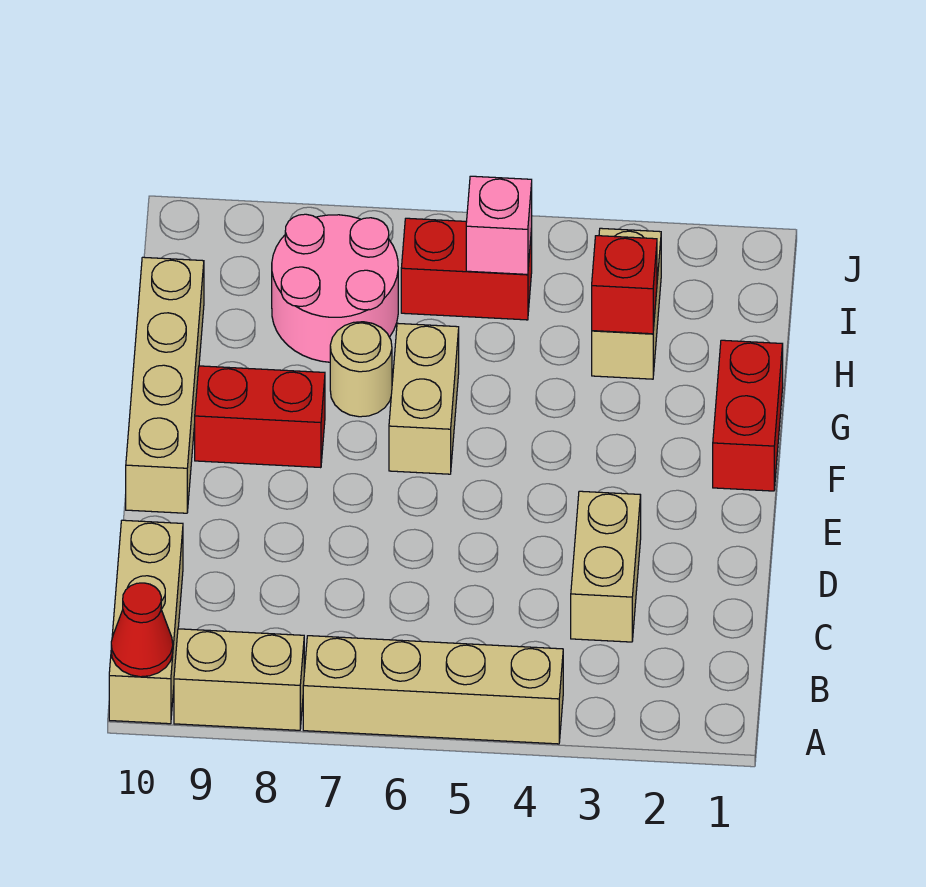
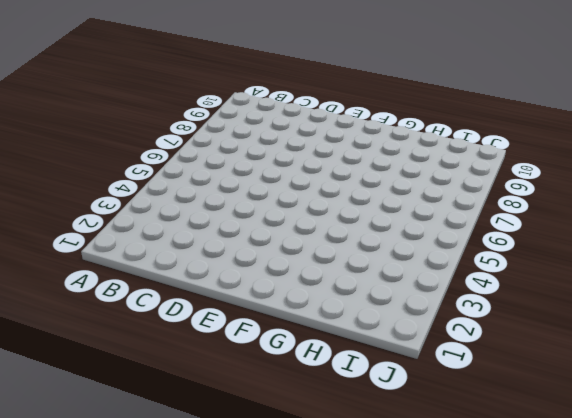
none -> tan brick A4:A7 level 1
none -> tan brick A8:A9 level 1
none -> tan brick A10:C10 level 1

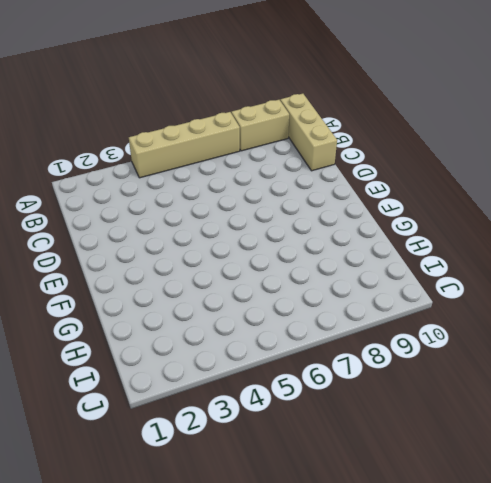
none -> tan brick C3:D3 level 1
none -> tan brick E10:H10 level 1
none -> red brick F1:G1 level 1

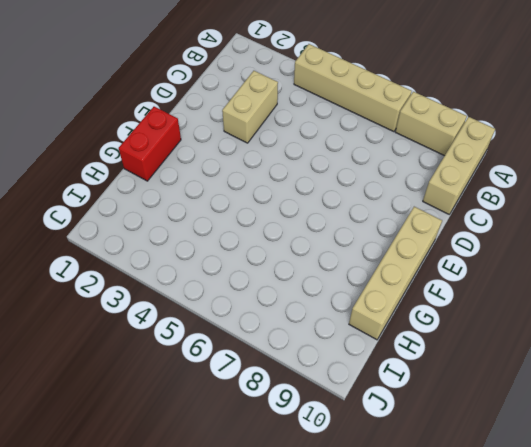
none -> tan brick F6:G6 level 1
none -> red brick F8:F9 level 1
none -> tan round brick G7 level 1

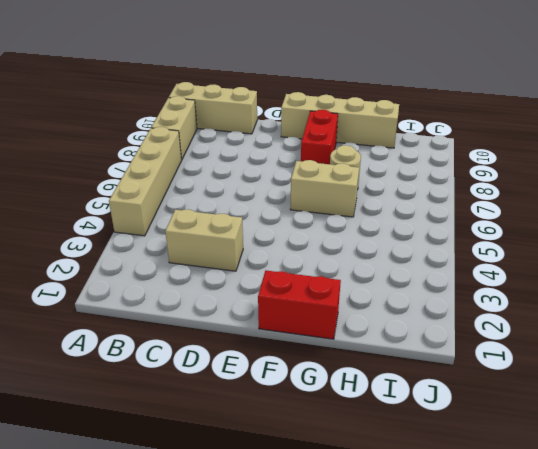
none -> tan brick H3:I3 level 1
none -> pink round brick H7:I8 level 1
none -> red brick I5:I6 level 1

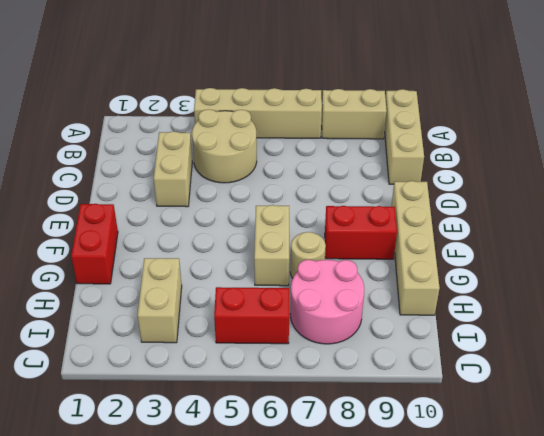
tan round brick B4:C5 level 1 -> none
none -> red cone A10 level 2
none -> red brick H3 level 2
none -> pink brick I5 level 2

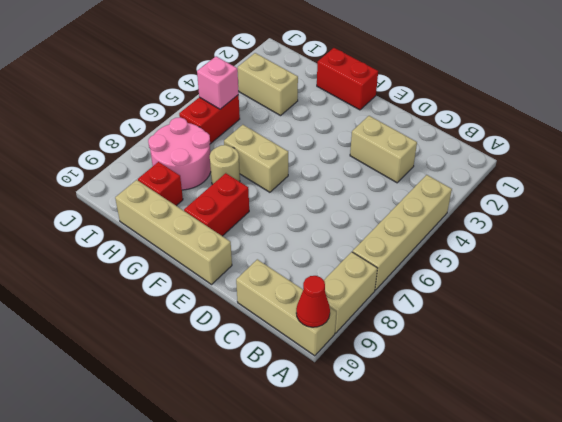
red brick H9 level 1 -> red brick H3 level 2

